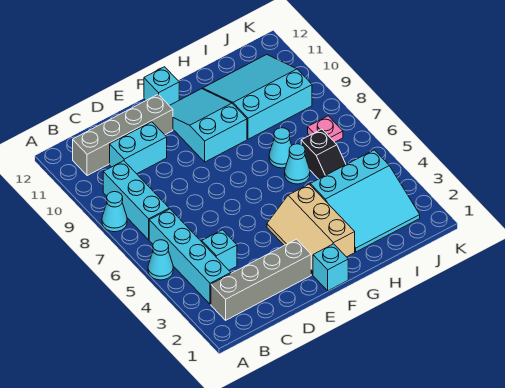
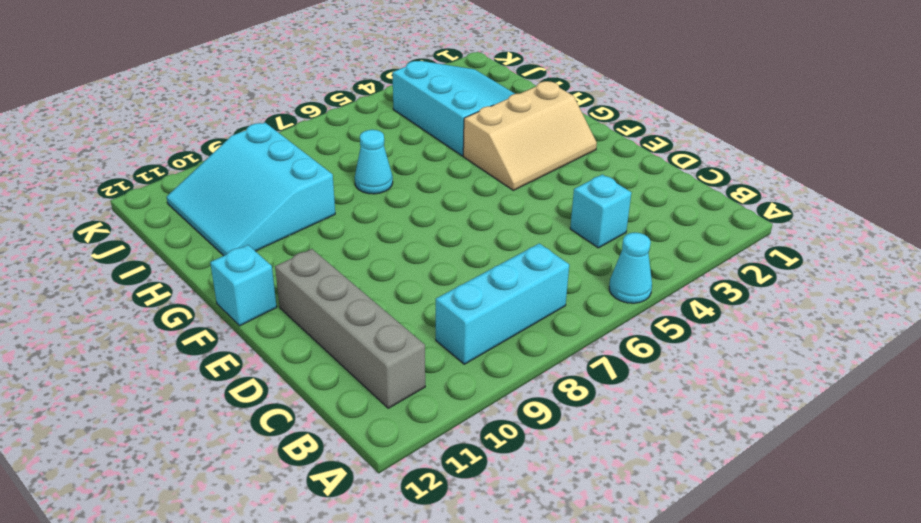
none -> cyan cone A8 level 1
none -> grey brick B2:E2 level 1
none -> cyan brick B3:B6 level 1

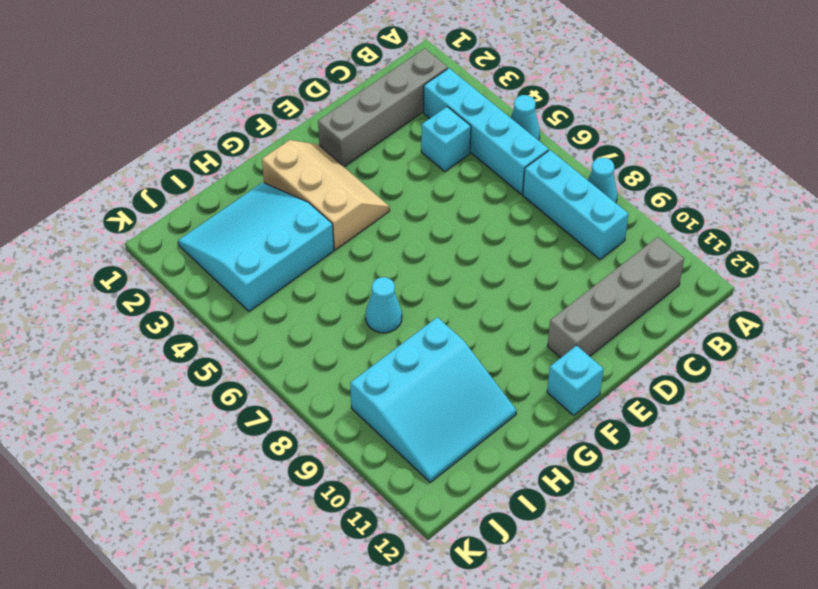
none -> cyan brick C10:D10 level 1
none -> cyan brick F1 level 1
none -> cyan slope F9:G11 level 1 top 9

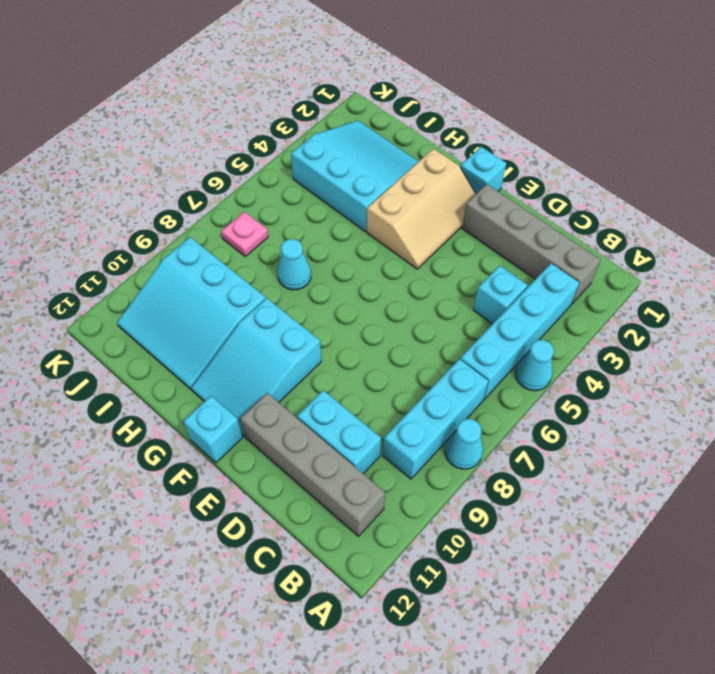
none -> cyan cone H6 level 1
none -> black slope I5:I6 level 1 top 6

